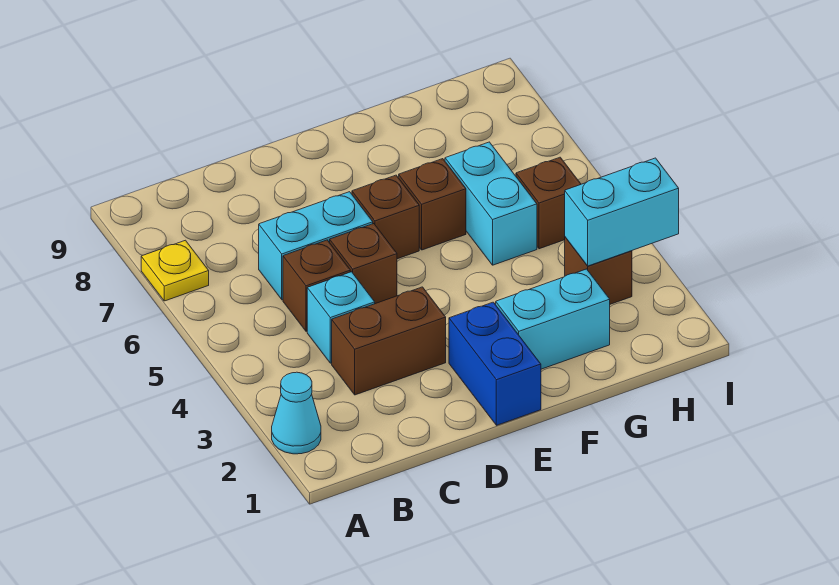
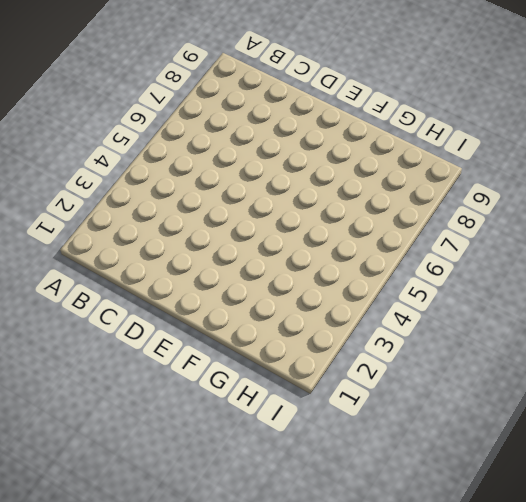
none -> cyan cone A2 level 1
none -> yellow plate A7 level 1
none -> brown brick C3:D3 level 1

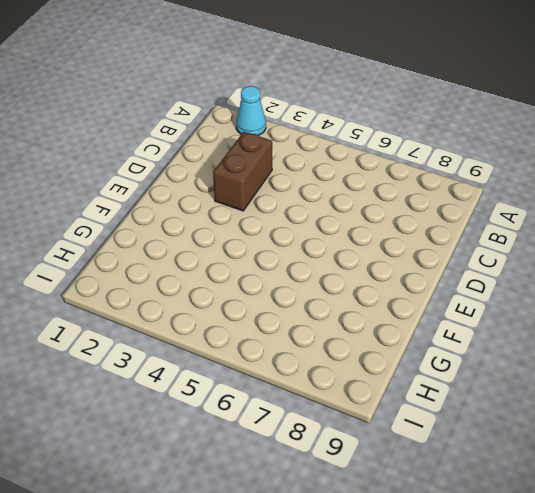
none -> yellow plate A7 level 1
none -> cyan brick C4 level 1
none -> brown brick C5 level 1

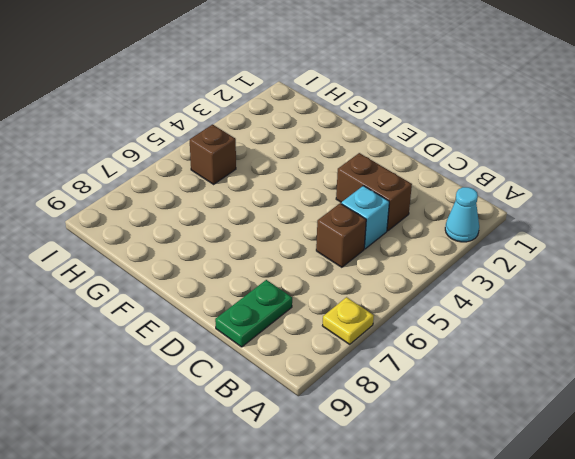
green plate C8:C9 level 1 -> none
none -> cyan brick C6:D6 level 1
none -> brown brick D5 level 1
none -> blue brick E1:E2 level 1

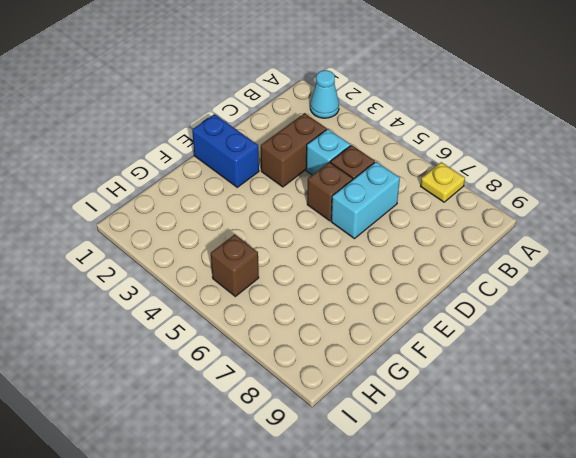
none -> brown brick E6 level 1
none -> cyan brick F2:G2 level 1
none -> brown brick F6 level 1

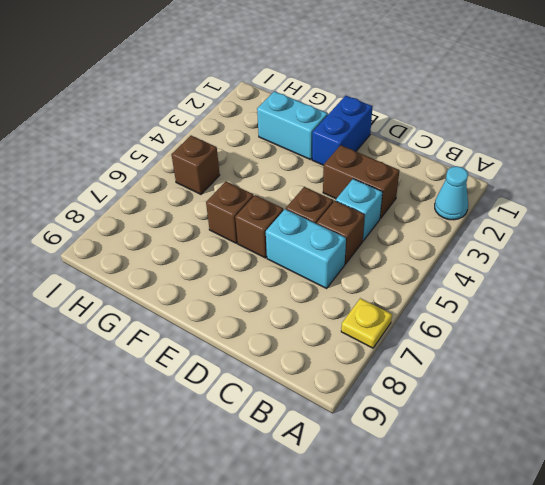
none -> cyan brick G5:G6 level 1
none -> brown brick H3 level 1
none -> cyan brick H3:I3 level 2

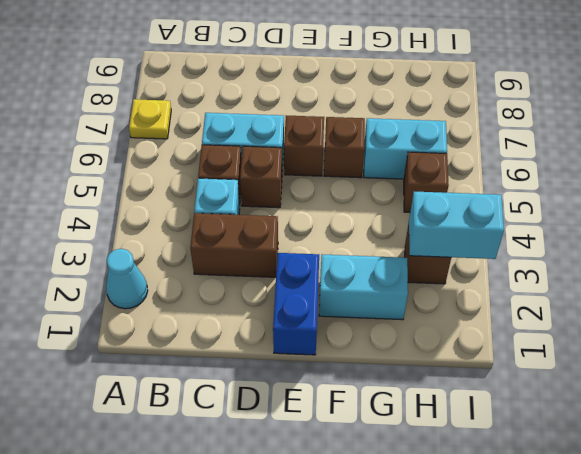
cyan brick G6:H6 level 1 -> cyan brick G5:G6 level 1

